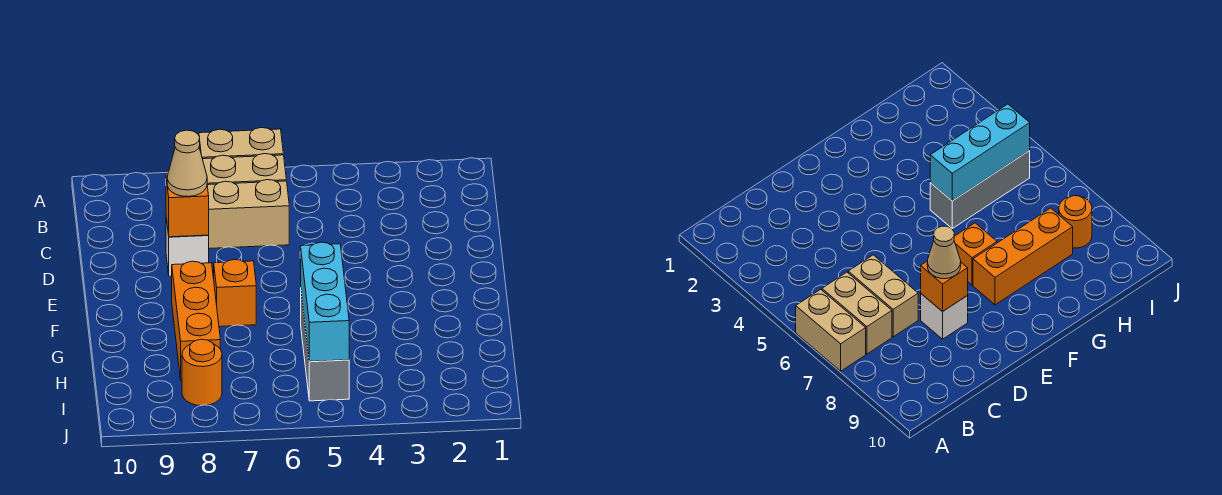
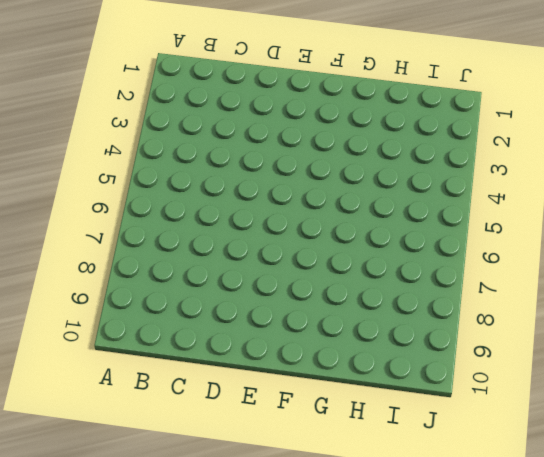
none -> tan brick A6:A7 level 1
none -> tan brick B6:B7 level 1

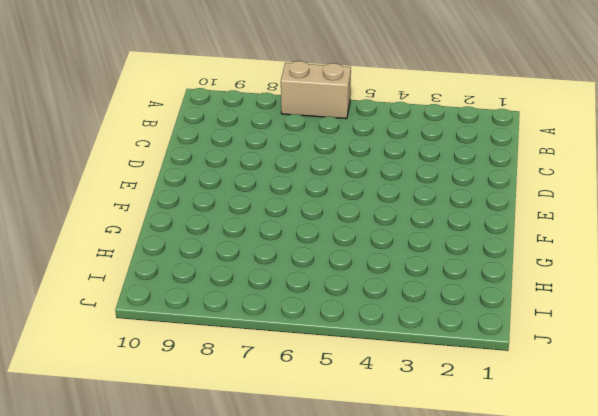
none -> tan brick B6:B7 level 1
none -> tan brick C6:C7 level 1

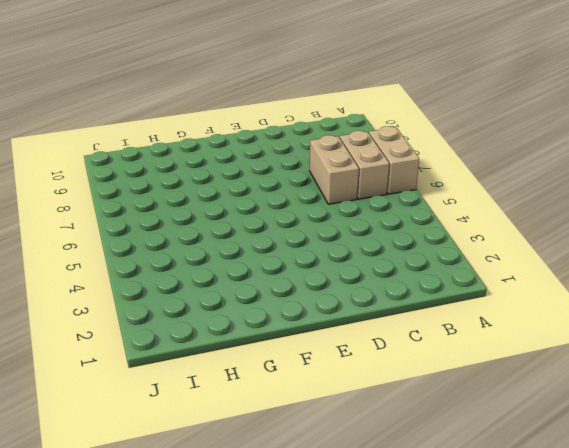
none -> white brick D8 level 1
none -> orange brick F7 level 1

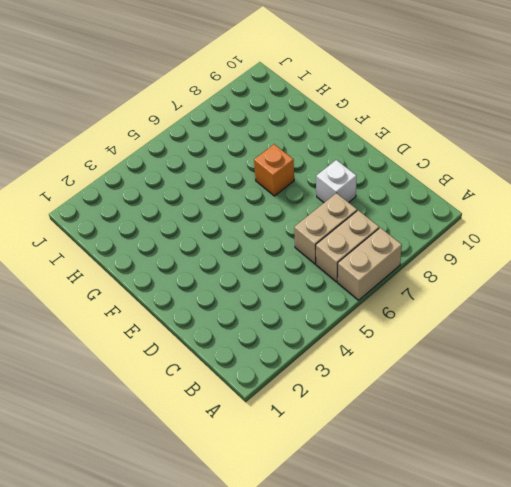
none -> orange brick F8:H8 level 1
none -> grey brick G5:I5 level 1

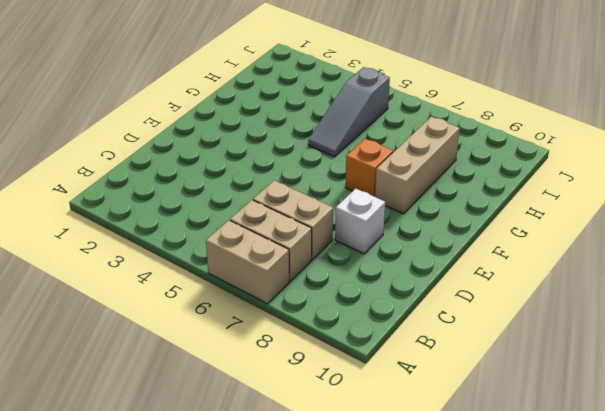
tan brick F8:H8 level 1 -> orange brick F8:H8 level 1
grey slope G5:I5 level 1 top I -> grey brick G5:I5 level 1
none -> orange round brick I8 level 1
none -> orange brick D8 level 2

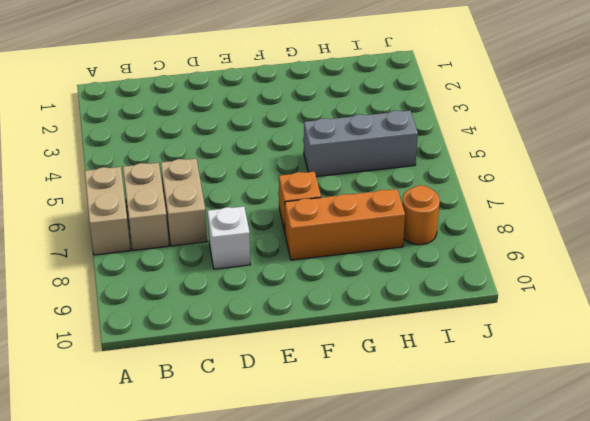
none -> orange brick D8 level 2
none -> cyan brick G5:I5 level 2

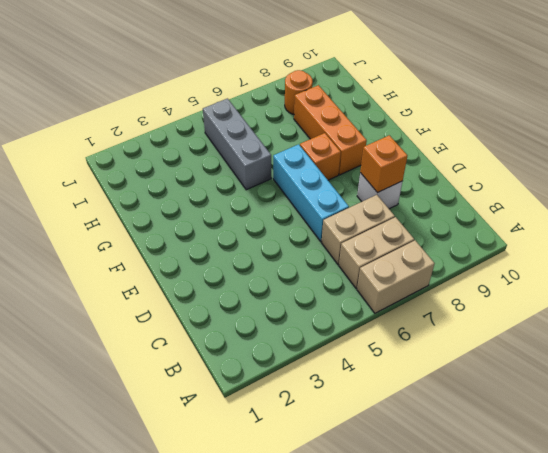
cyan brick D6:F6 level 1 -> cyan brick G5:I5 level 2
none -> tan cone D8 level 3

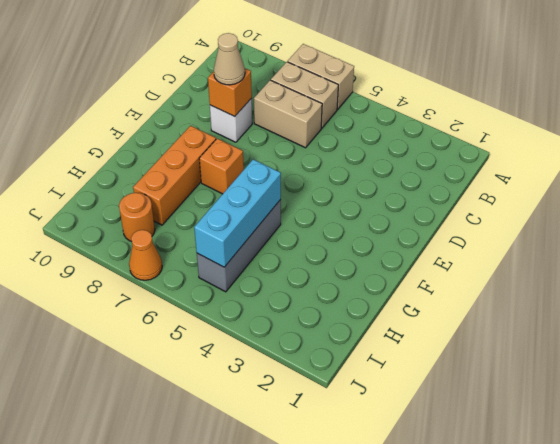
orange cone J7 level 1 -> none

